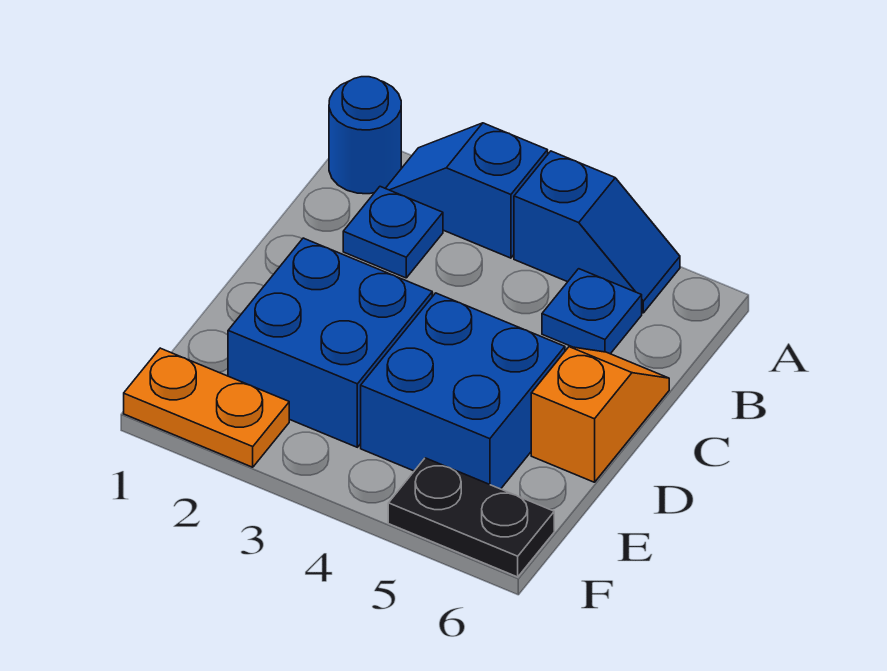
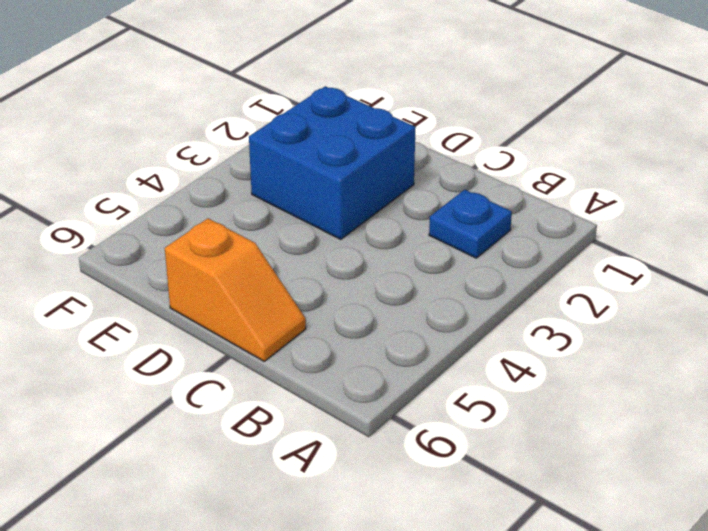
none -> blue round brick A1 level 1
none -> blue slope A2:A3 level 1 top 3

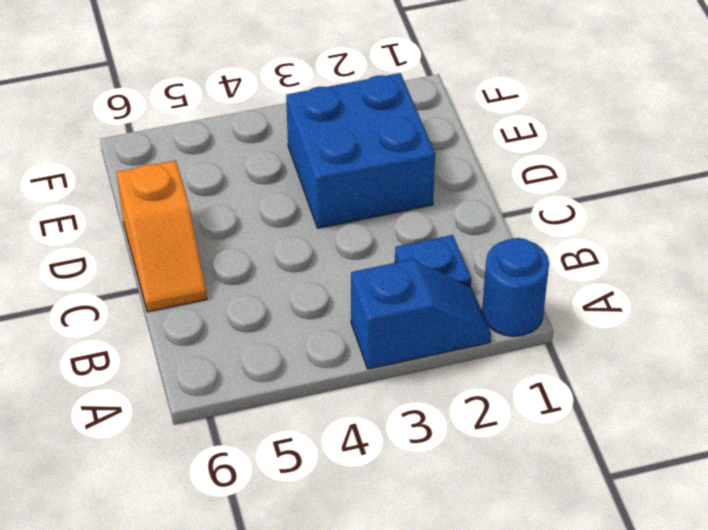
none -> blue slope A4:A5 level 1 top 4
none -> blue plate B5 level 1

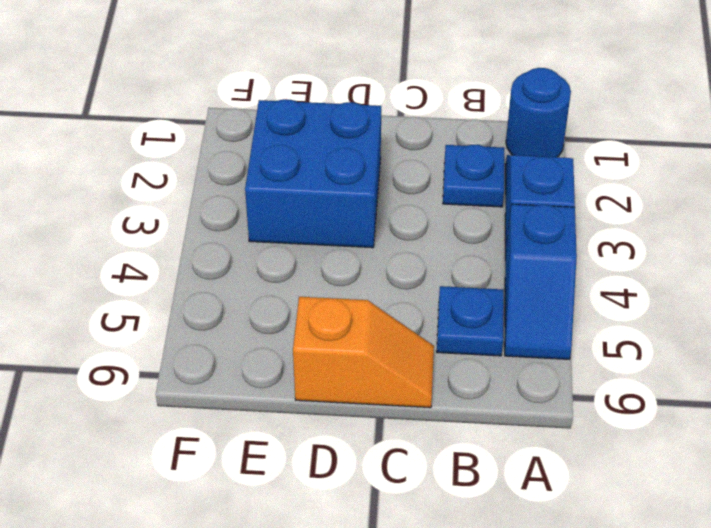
none -> blue brick D4:E5 level 1
none -> orange plate F1:F2 level 1

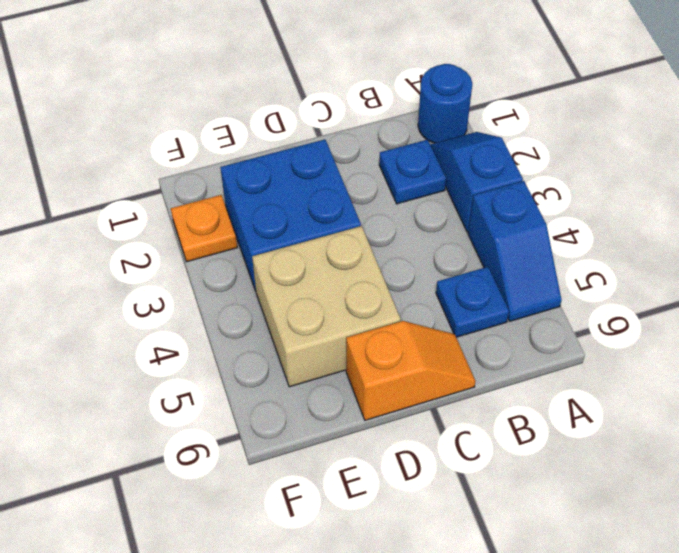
tan brick D4:E5 level 1 -> blue brick D4:E5 level 1
orange plate F2 level 1 -> orange plate F1:F2 level 1
none -> black plate F5:F6 level 1

